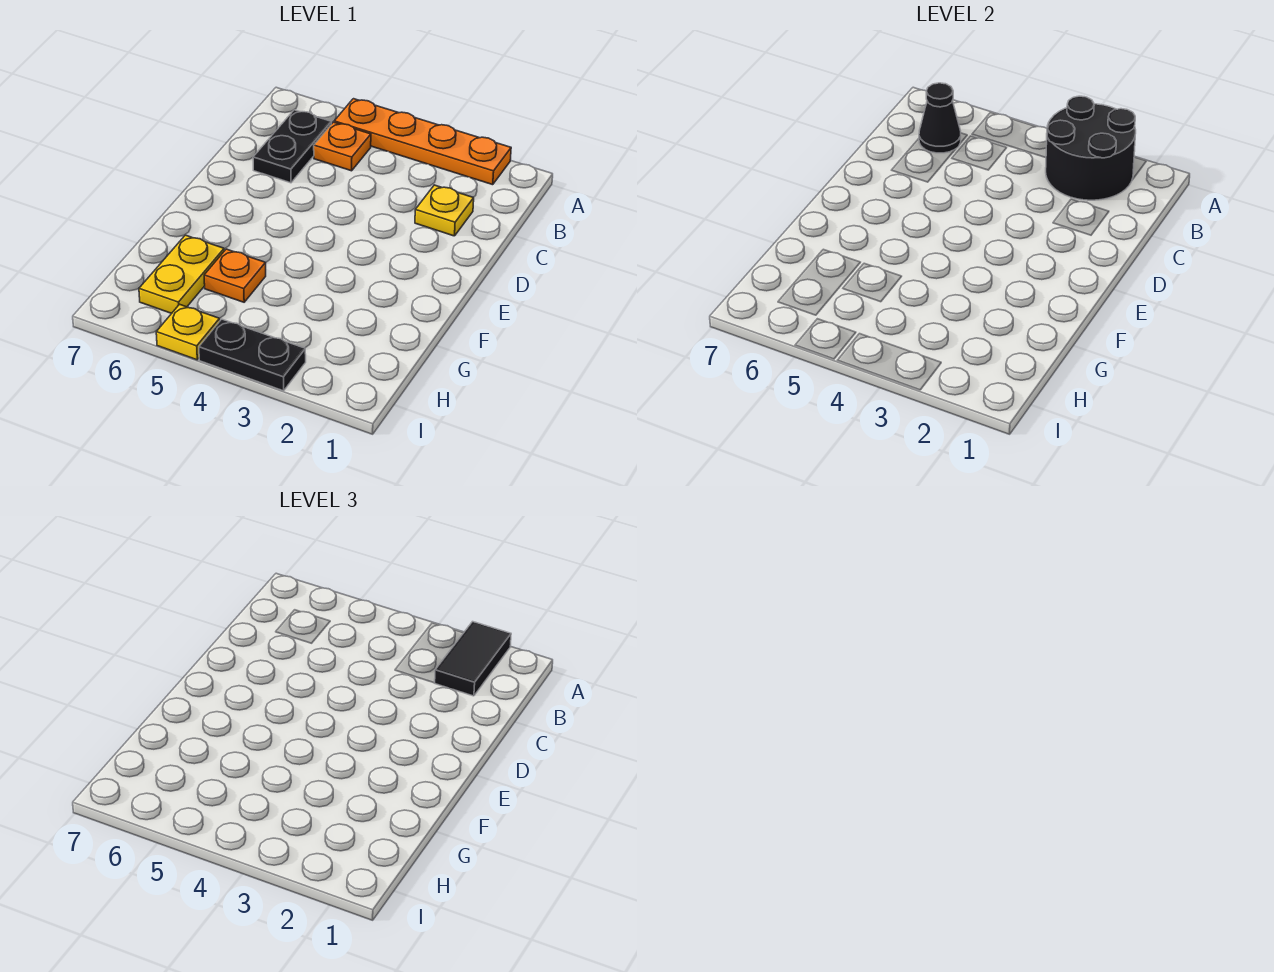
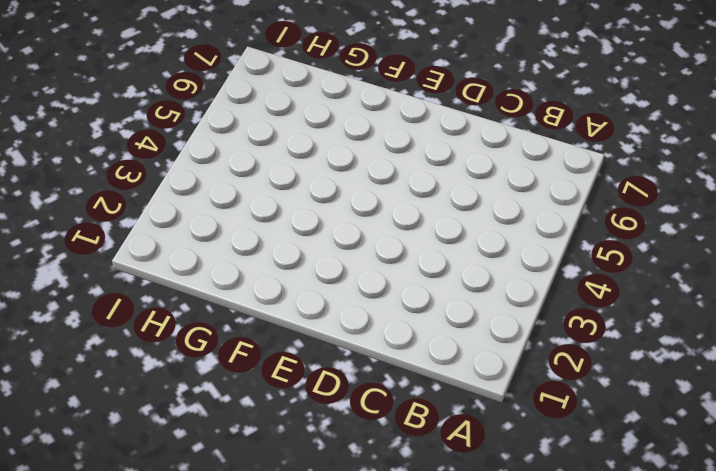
none -> orange plate A2:A5 level 1
none -> orange plate B5 level 1

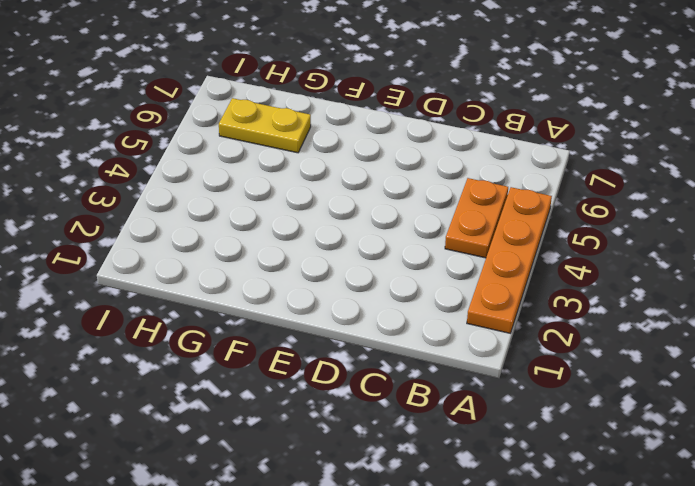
orange plate B4:B5 level 1 -> orange plate B5 level 1
none -> black plate B6:C6 level 1
none -> yellow plate C2 level 1

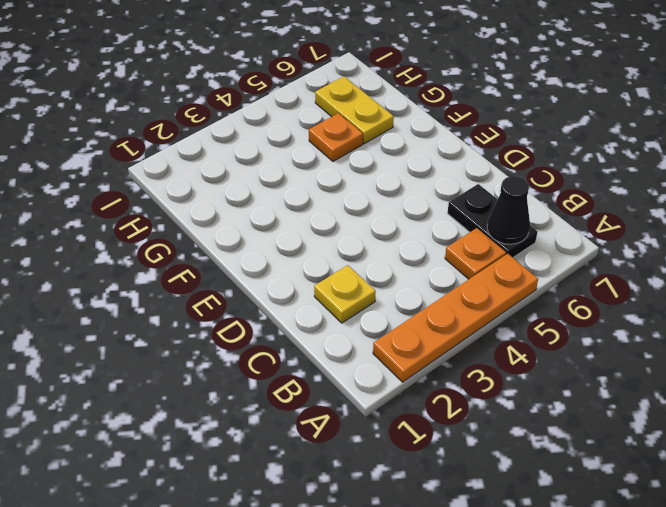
none -> black plate I3:I4 level 1
none -> yellow plate I5 level 1

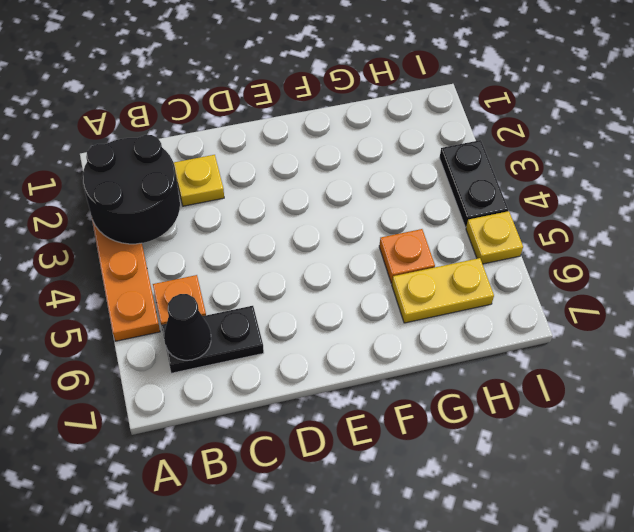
none -> black tile A2:B2 level 3

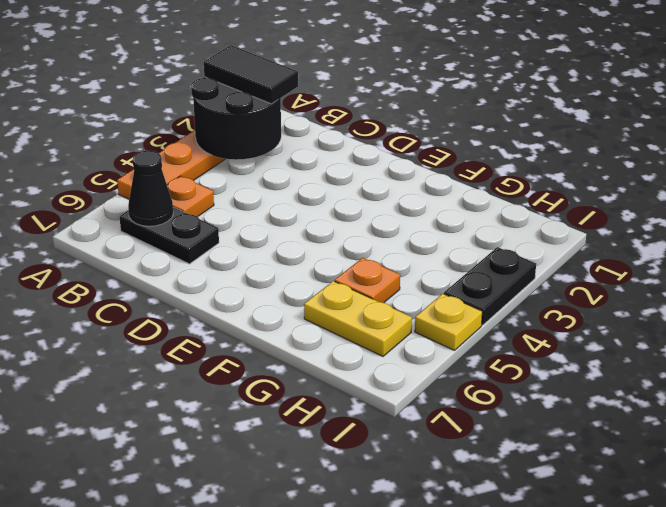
none -> yellow plate C2 level 1

